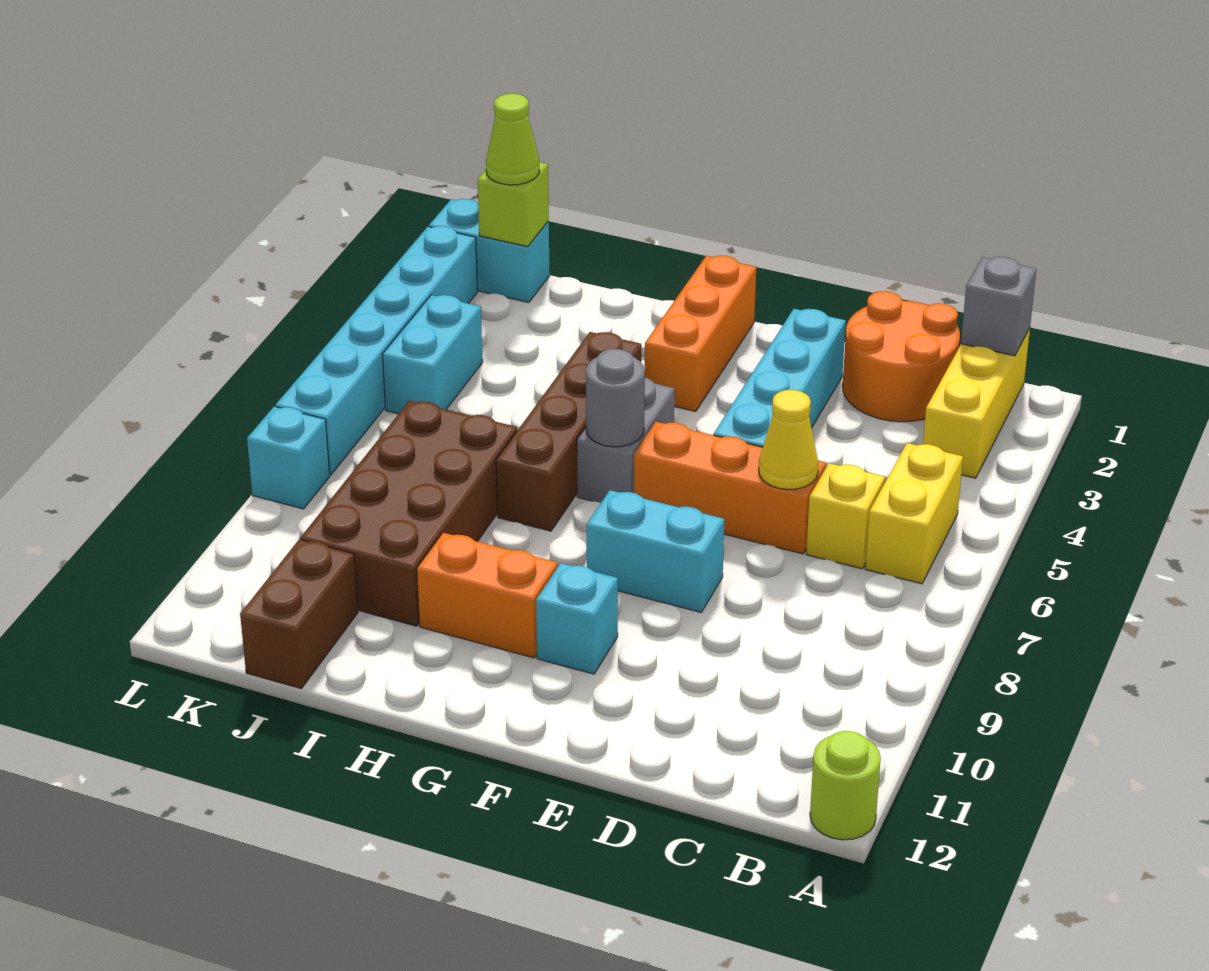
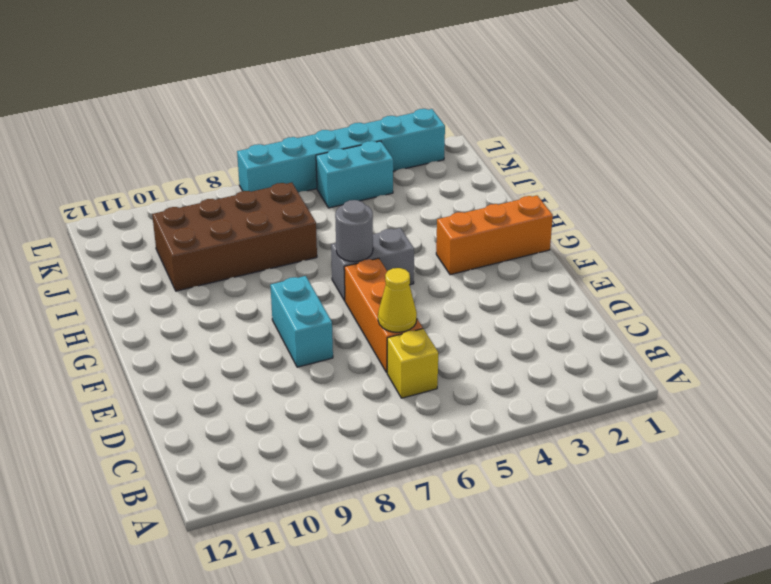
none -> lime round brick A12 level 1
none -> yellow brick B1:B3 level 1
none -> yellow brick B5:B6 level 1

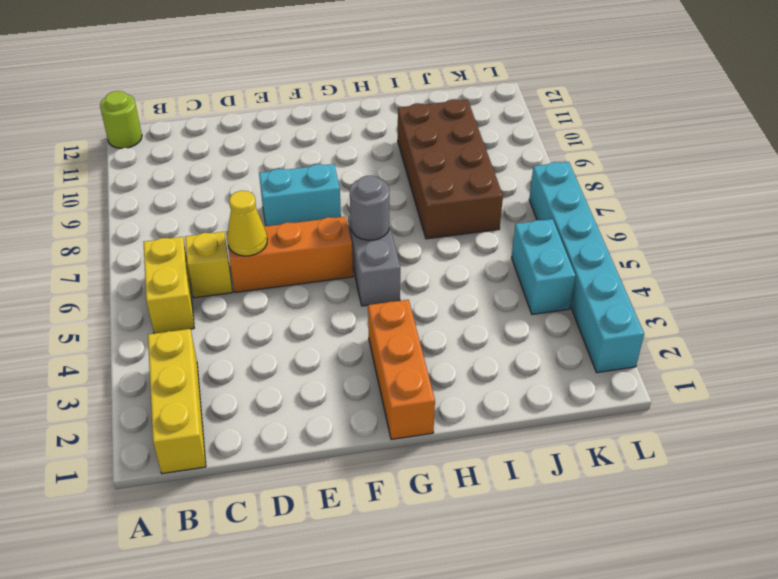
none -> orange round brick C1:D2 level 1
none -> cyan brick E2:E5 level 1
none -> cyan brick F10 level 1

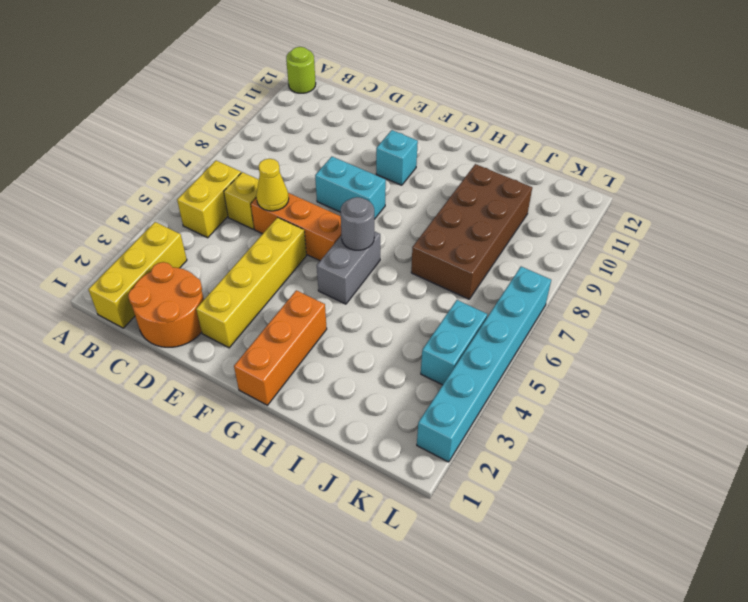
yellow brick E2:E5 level 1 -> cyan brick E2:E5 level 1
none -> orange brick G10:H10 level 1
none -> brown brick H4:H7 level 1
none -> brown brick J11:J12 level 1

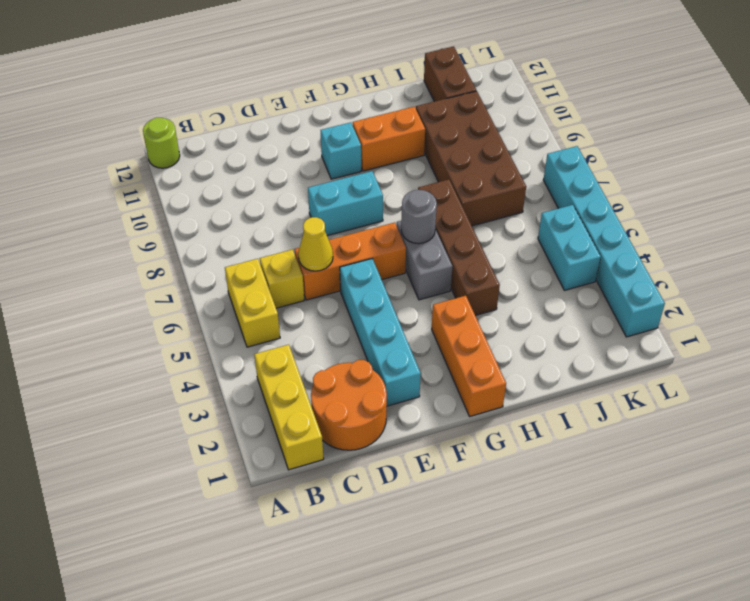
none -> cyan brick K1:L1 level 1
none -> cyan brick L8 level 1
none -> grey brick B1 level 2

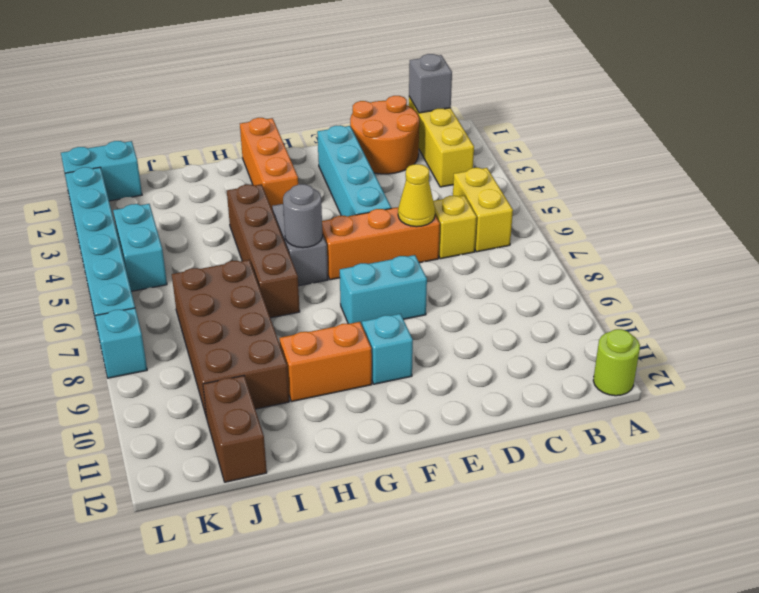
none -> lime brick K1 level 2
none -> lime cone K1 level 3

